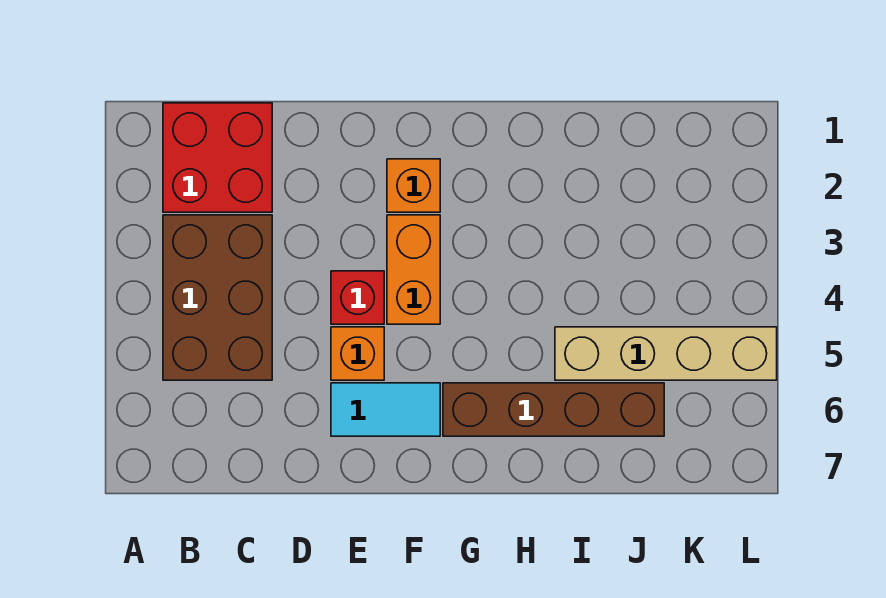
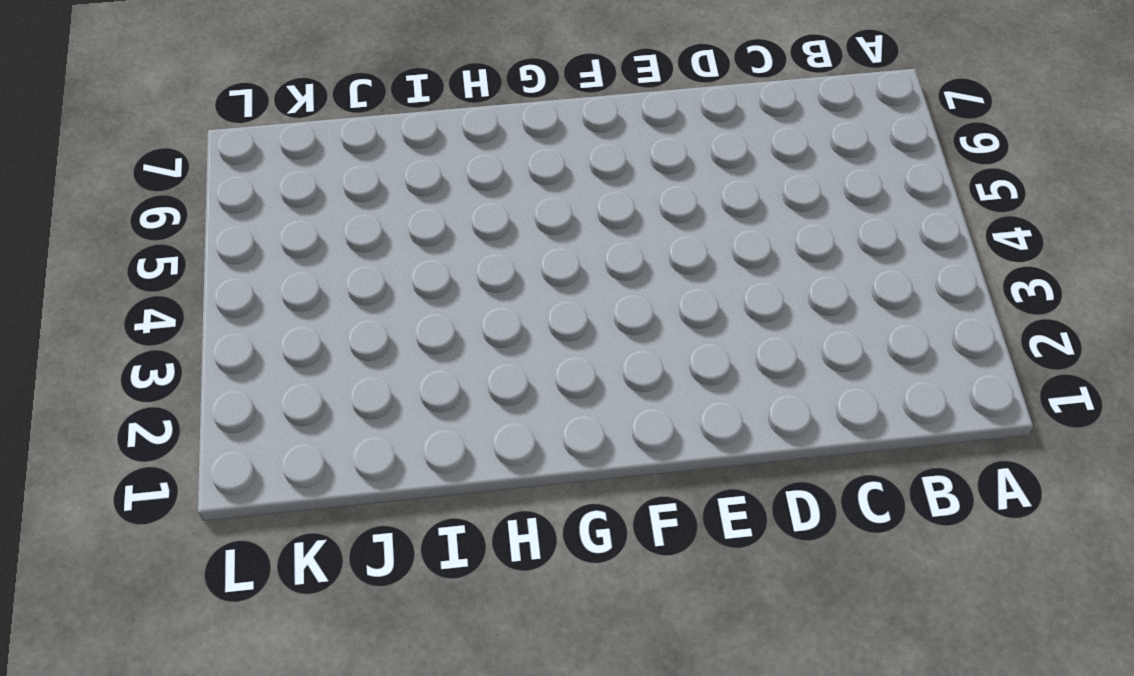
none -> red brick B1:C2 level 1
none -> brown brick B3:C5 level 1

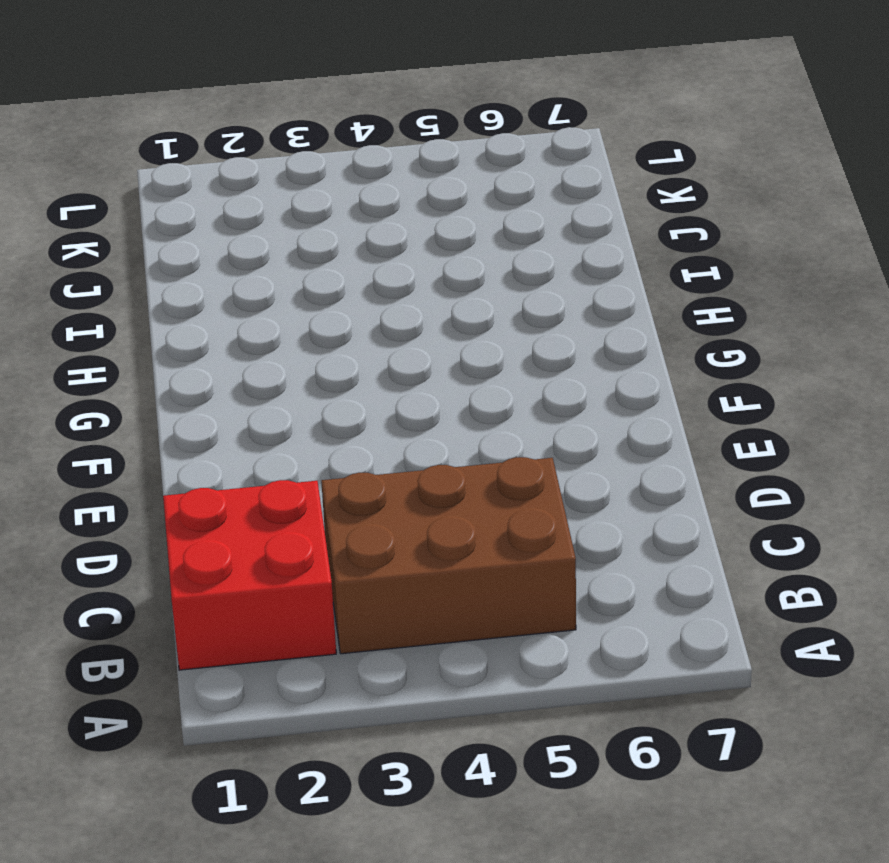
none -> red brick E4 level 1
none -> orange brick E5 level 1

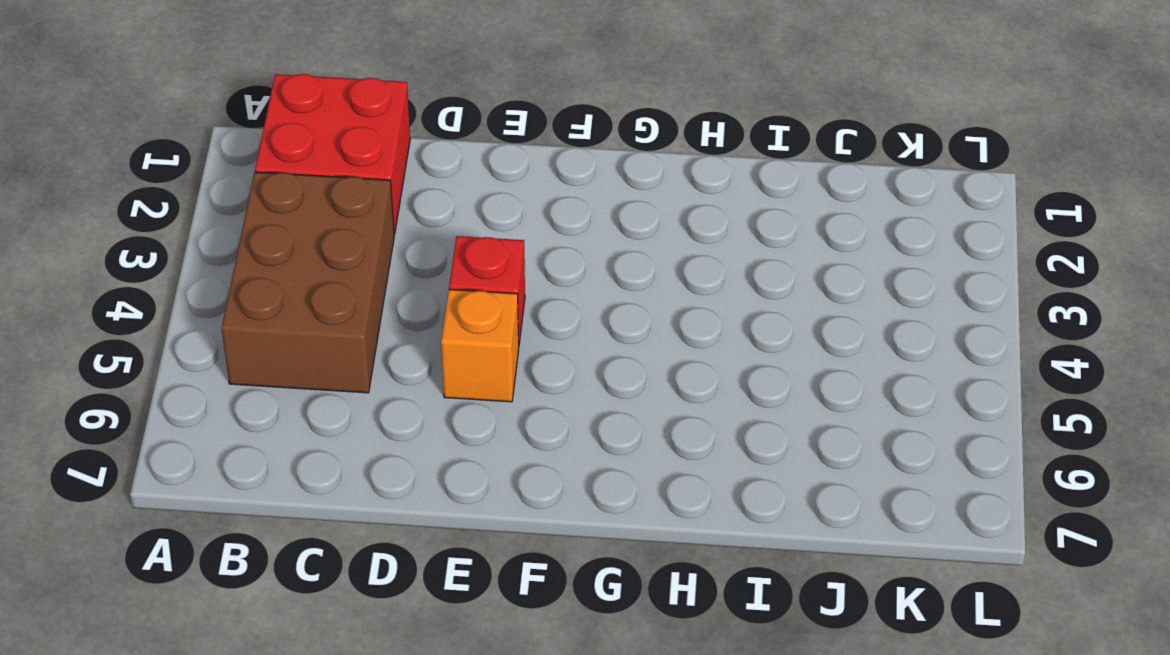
none -> cyan tile E6:F6 level 1
none -> orange brick F2 level 1

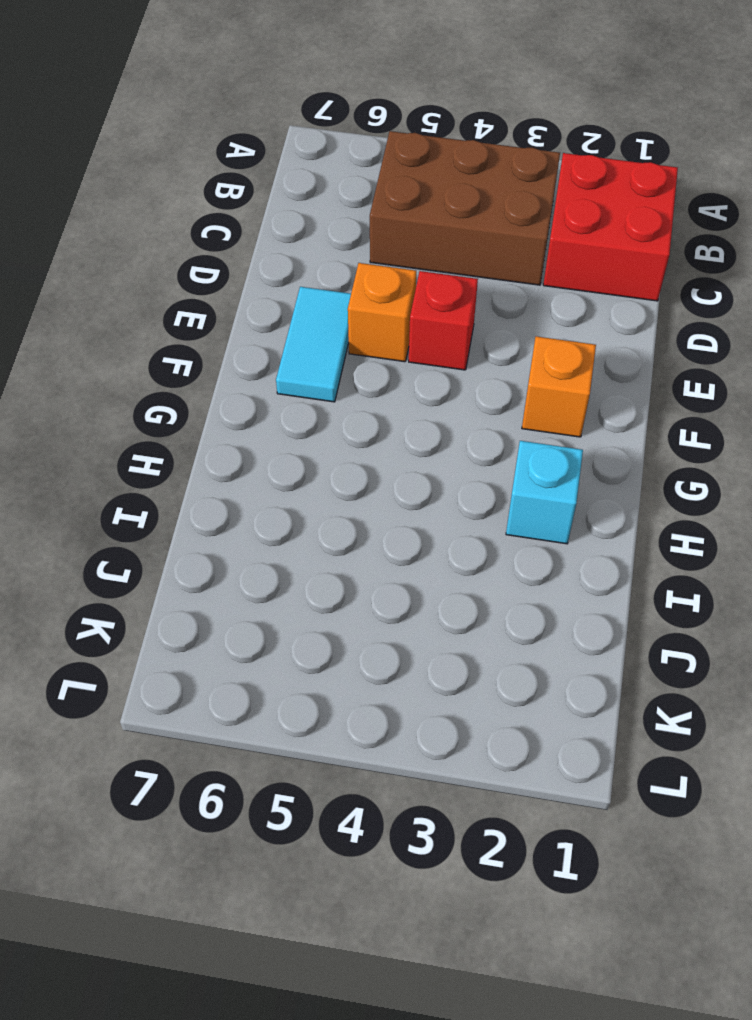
cyan brick H2 level 1 -> none
none -> orange brick F3:F4 level 1
none -> brown brick G6:J6 level 1

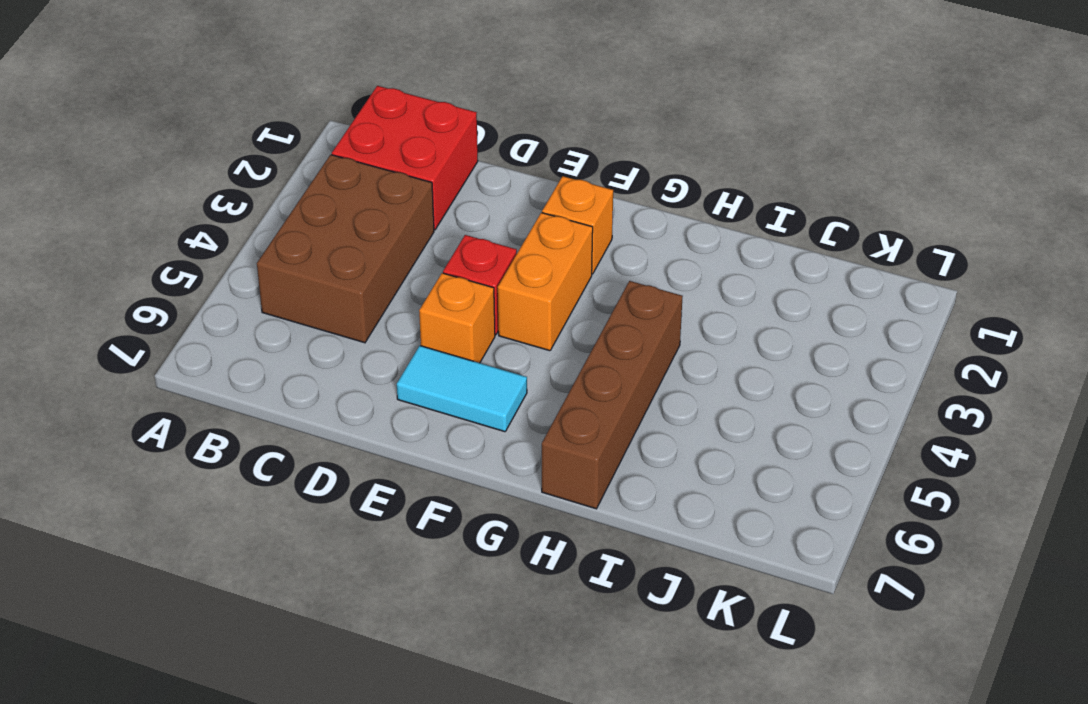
brown brick H4:H7 level 1 -> brown brick G6:J6 level 1
none -> tan brick I5:L5 level 1

